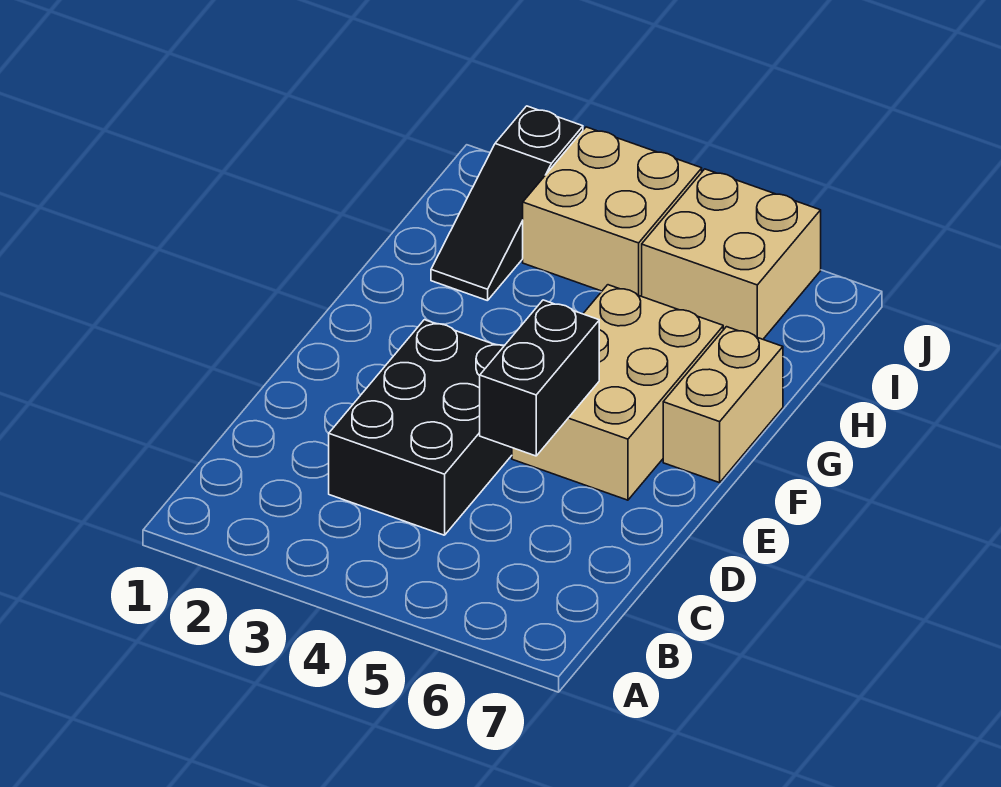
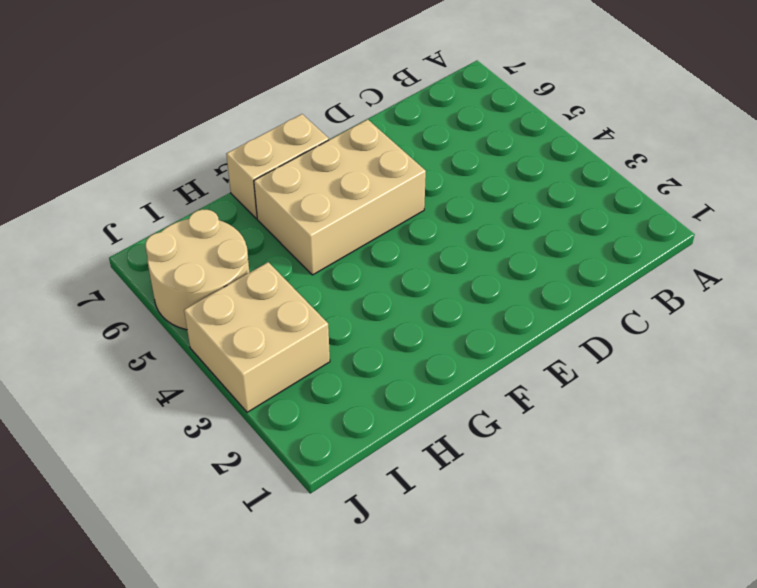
tan round brick I5:J6 level 1 -> tan brick I5:J6 level 1
none -> black brick C3:E4 level 1
none -> black slope H2:J2 level 1 top J

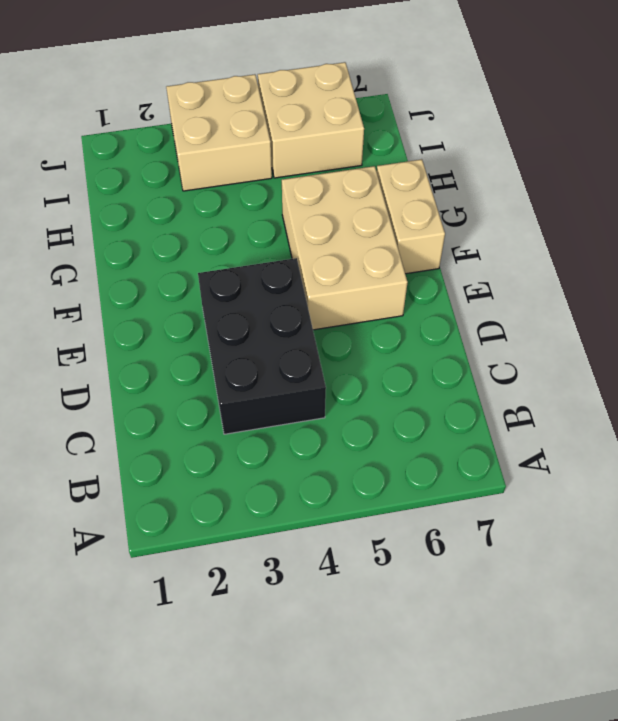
none -> black slope H2:J2 level 1 top J
none -> black brick D5:E5 level 2

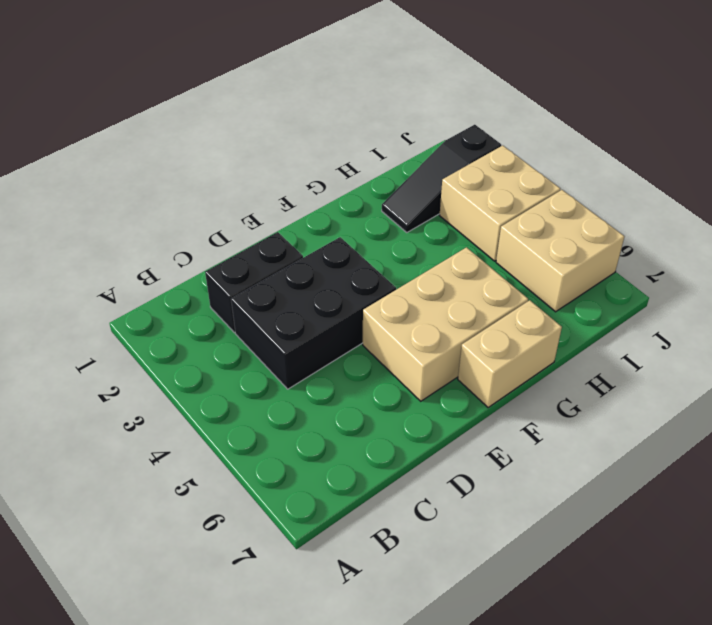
black brick C2:D2 level 1 -> black brick D5:E5 level 2

